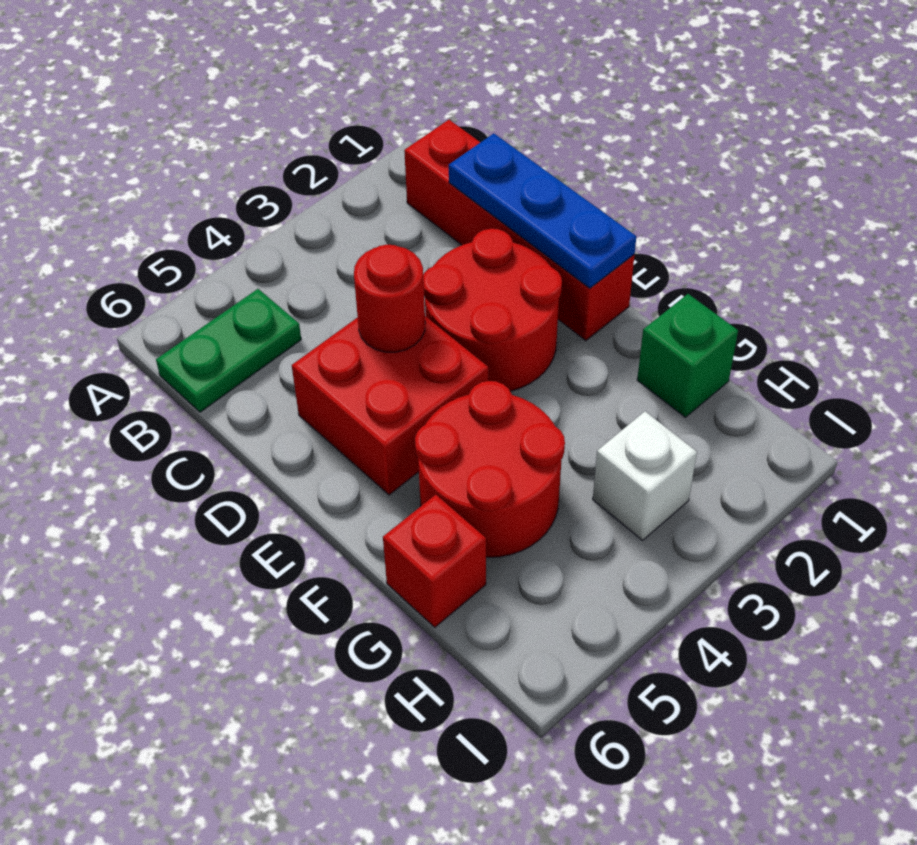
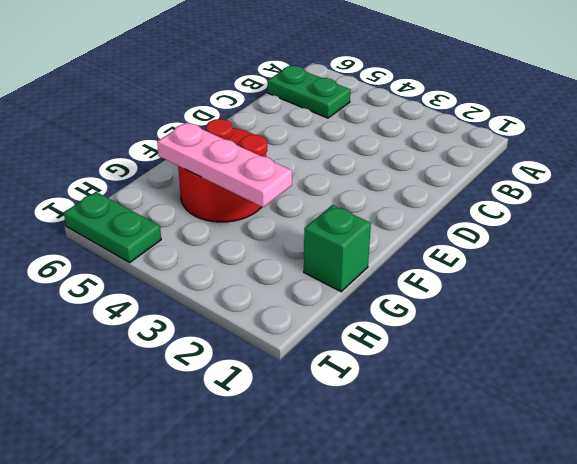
pink plate G3:G5 level 2 -> none
green plate I5:I6 level 1 -> none
none -> red brick B1:E1 level 1
none -> red round brick D2:E3 level 1

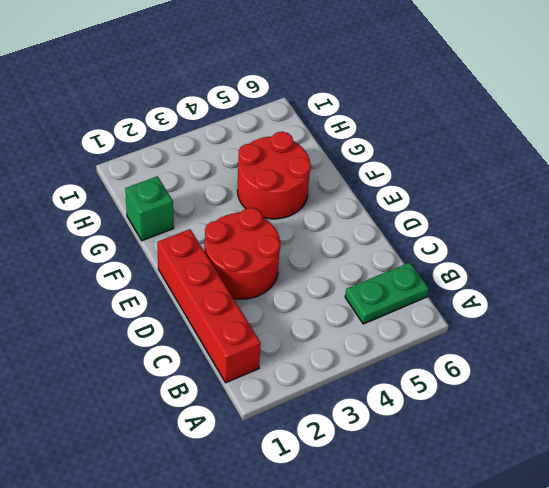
none -> red brick D4:E5 level 1
none -> red brick G6 level 1

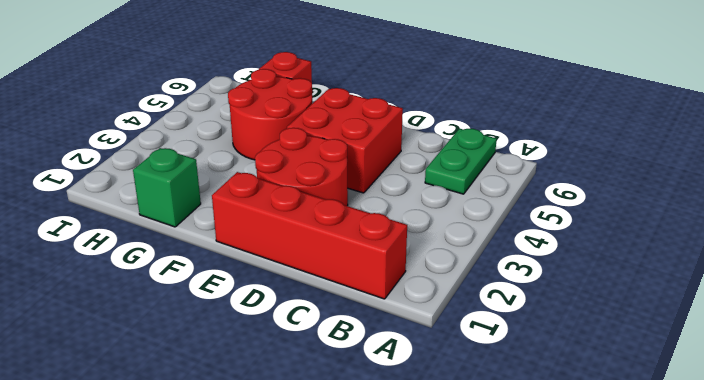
none -> white brick H3 level 1
none -> blue plate C1:E1 level 2

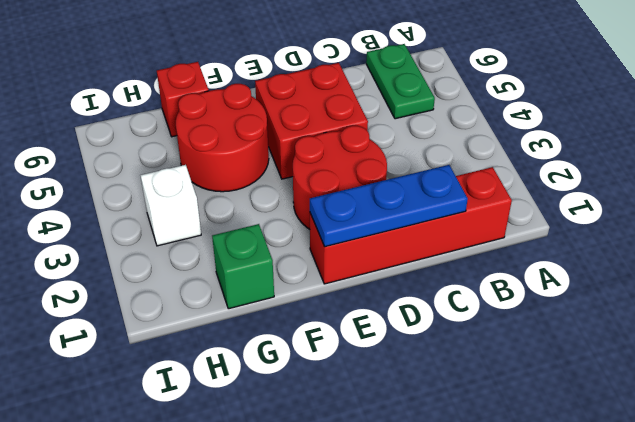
none -> red round brick D4 level 2

